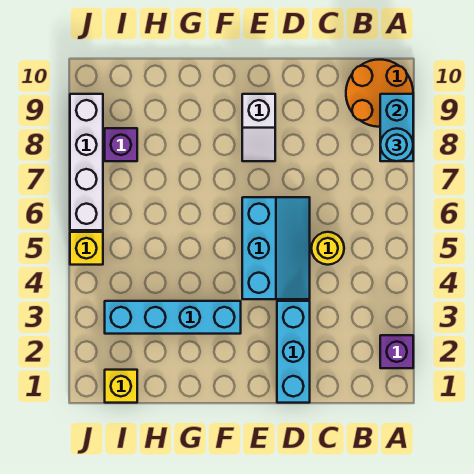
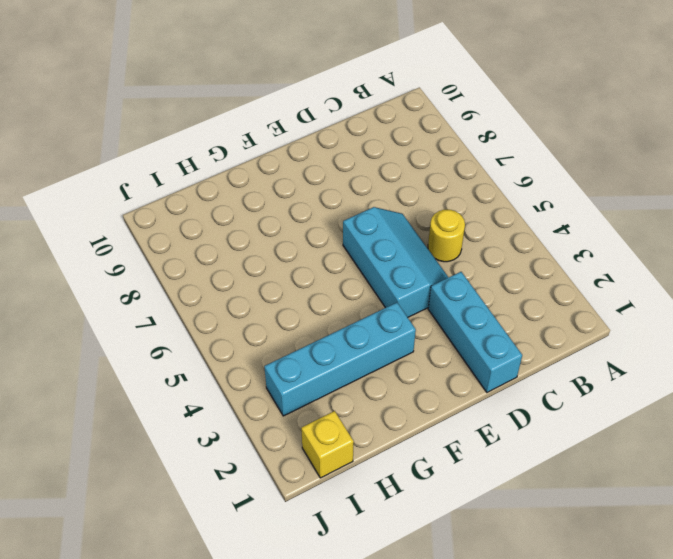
none -> purple brick A2 level 1
none -> orange round brick A9:B10 level 1
none -> white slope E8:E9 level 1 top 9

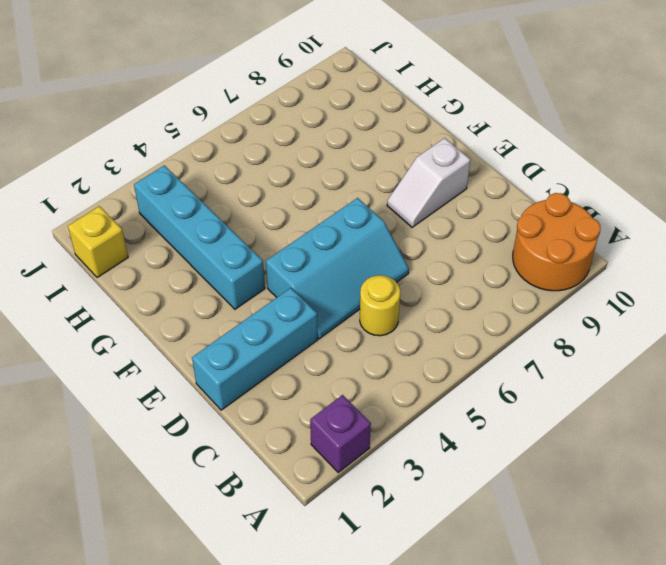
none -> purple brick I8 level 1
none -> yellow brick J5 level 1
none -> white brick J6:J9 level 1

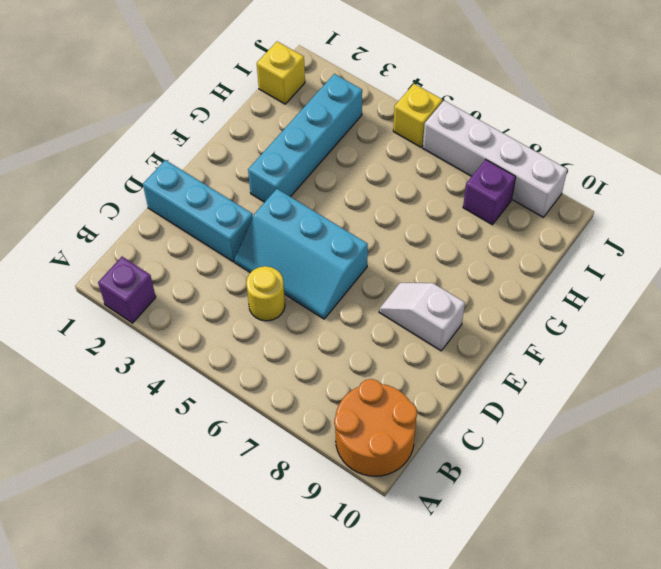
none -> cyan brick A8:A9 level 2
none -> cyan round brick A8 level 3

